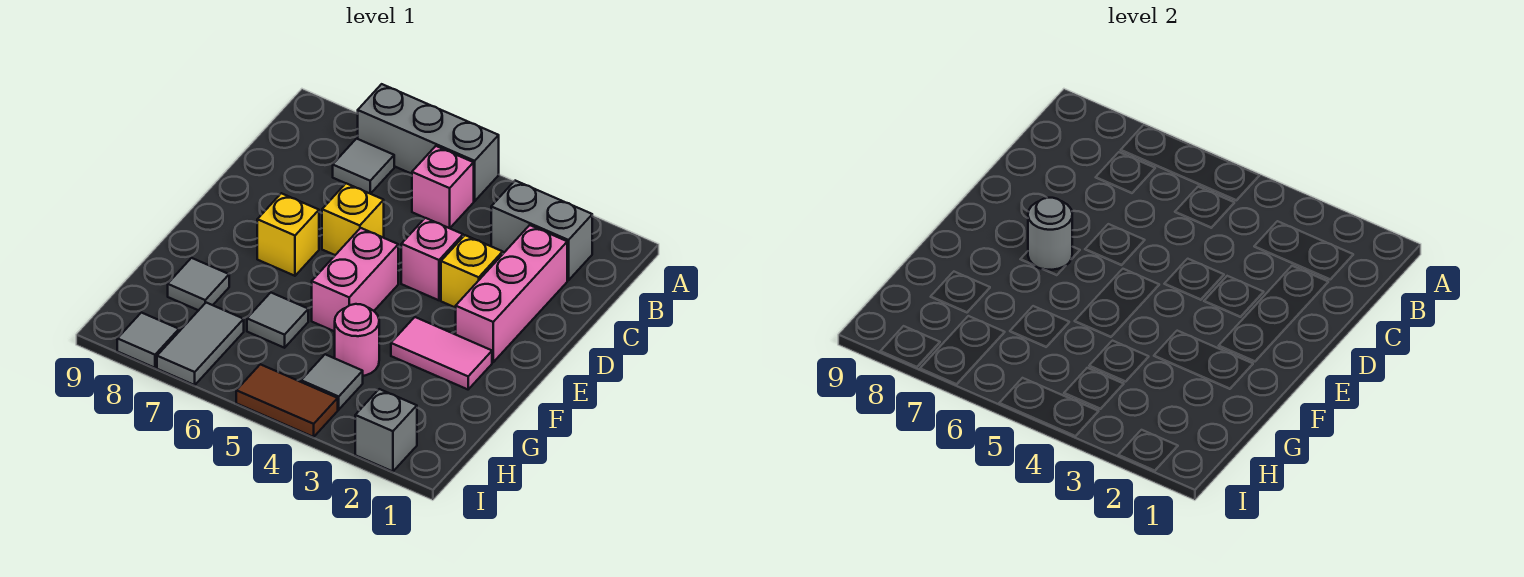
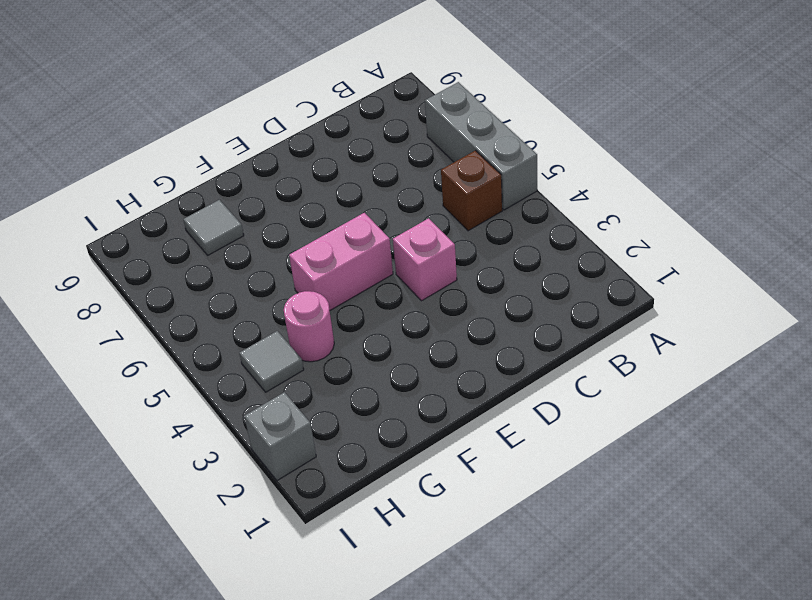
brown brick B5 level 1 -> pink brick B5 level 1
none -> grey brick B2:B3 level 1
none -> grey tile B7 level 1
none -> pink brick C2:E2 level 1

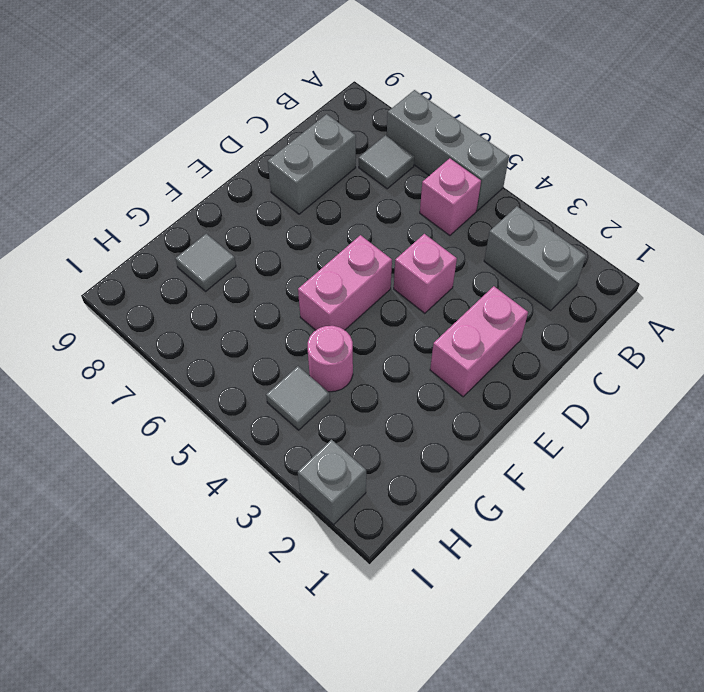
grey brick C8:D8 level 1 -> none
pink brick D2:E2 level 1 -> pink brick C2:E2 level 1
none -> yellow brick D3 level 1
none -> yellow brick D6 level 1
none -> yellow brick E7 level 1

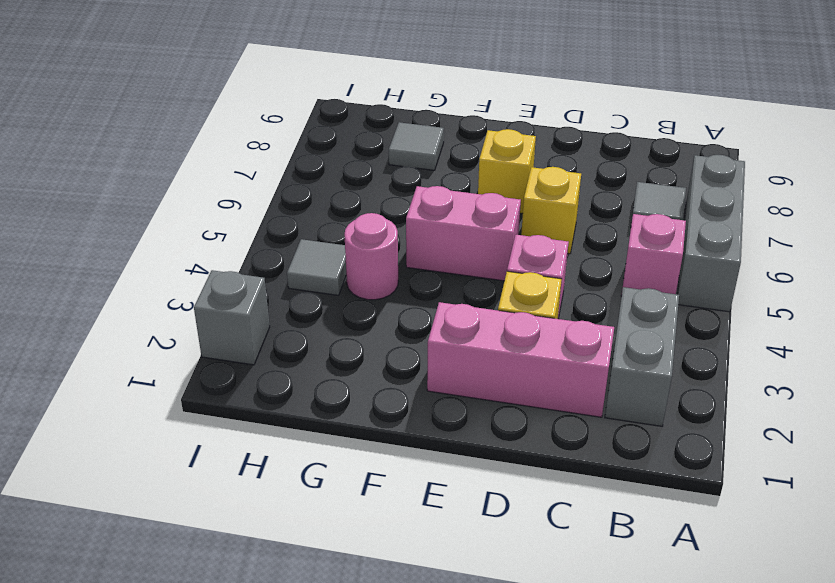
none -> pink tile F2:F3 level 1
none -> grey tile G6 level 1
none -> grey tile H7:I7 level 1

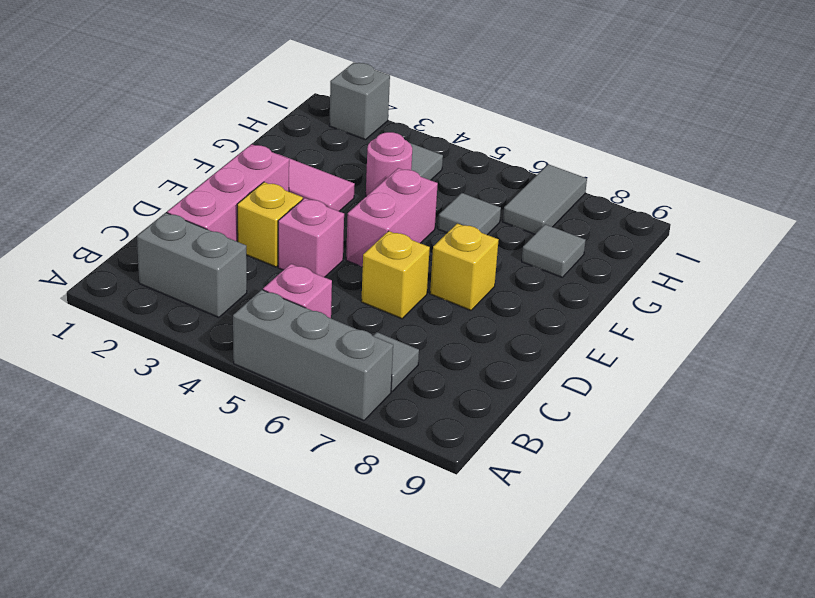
none -> brown tile I4:I5 level 1
none -> grey tile I8 level 1
none -> grey round brick E7 level 2

